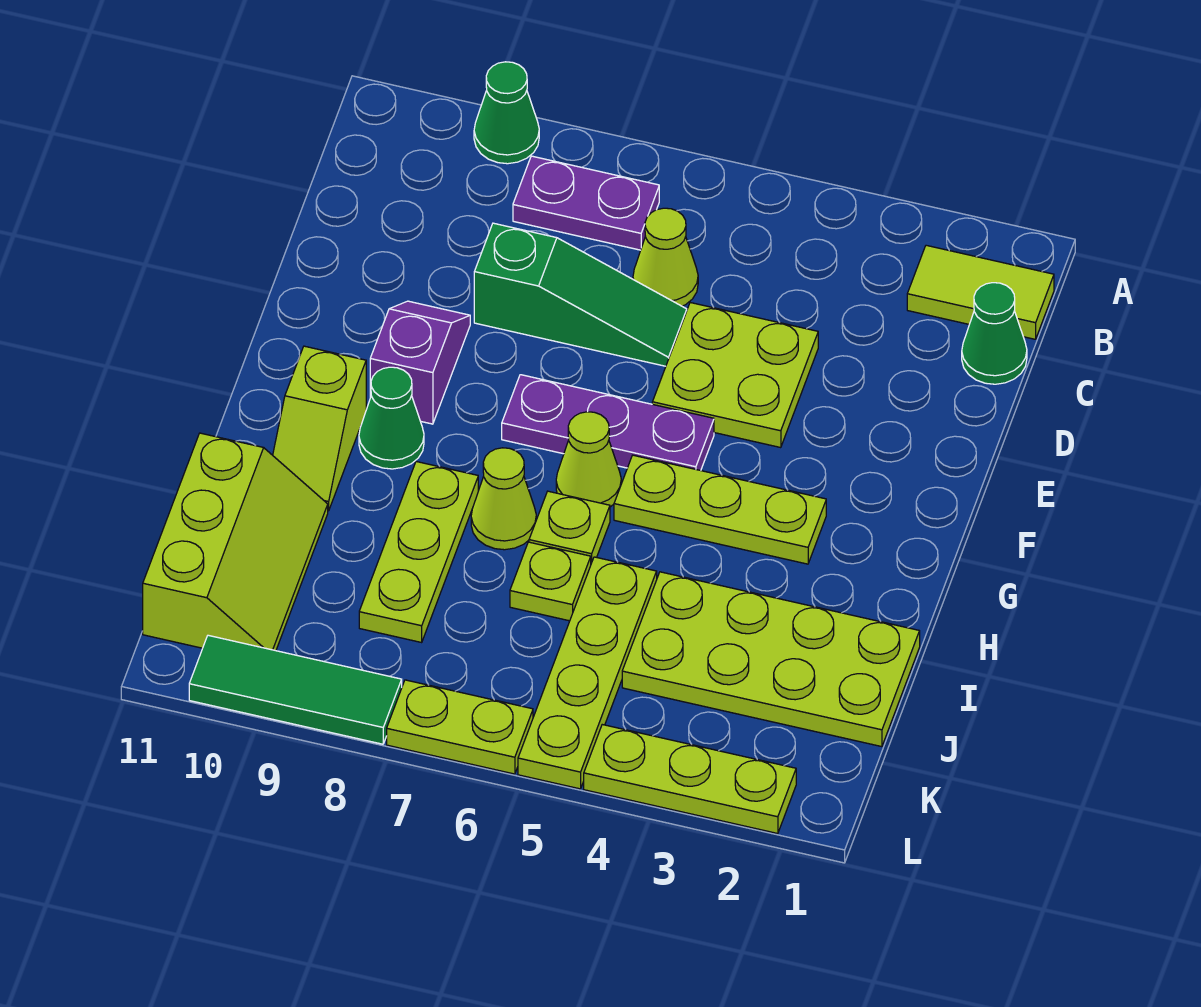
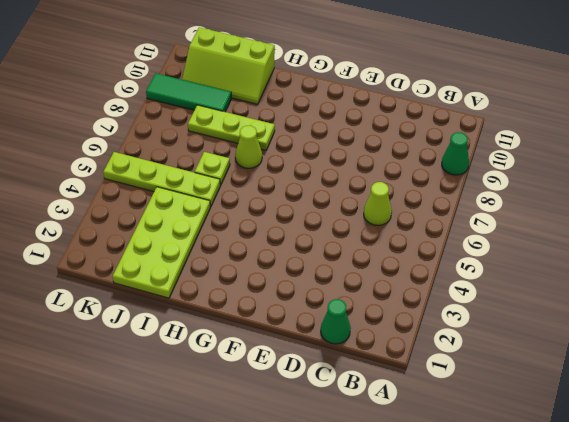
green tile J9:L9 level 1 -> green tile L8:L10 level 1
none -> lime tile B1:B2 level 1
none -> purple plate B7:B8 level 1
none -> lime plate D4:E5 level 1

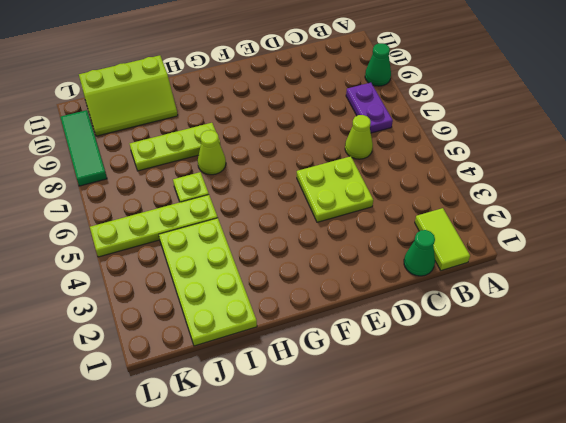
none -> green slope D6:D8 level 1 top 8
none -> purple slope E9:F9 level 1 top F
none -> purple plate F5:F7 level 1

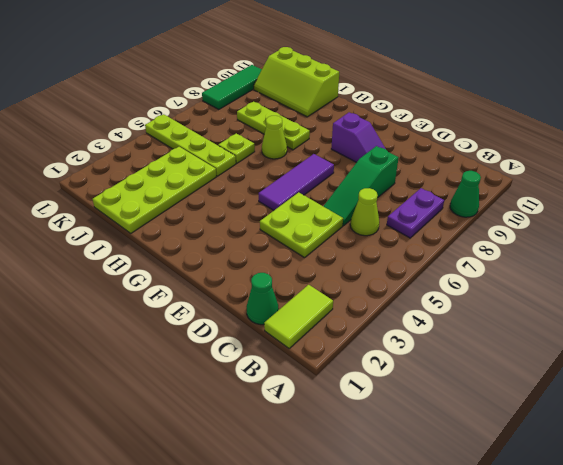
purple tile F5:F7 level 1 -> purple plate F5:F7 level 1
none -> lime plate G3:G5 level 1
none -> lime cone G6 level 1
none -> green cone G9 level 1

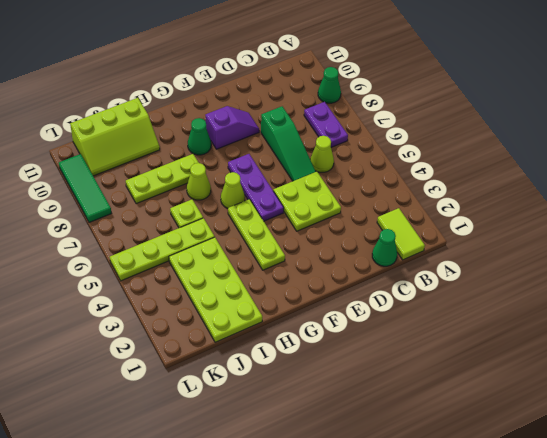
none -> lime slope G10:H10 level 1 top G
none -> lime plate H6 level 1
none -> lime plate L2:L4 level 1

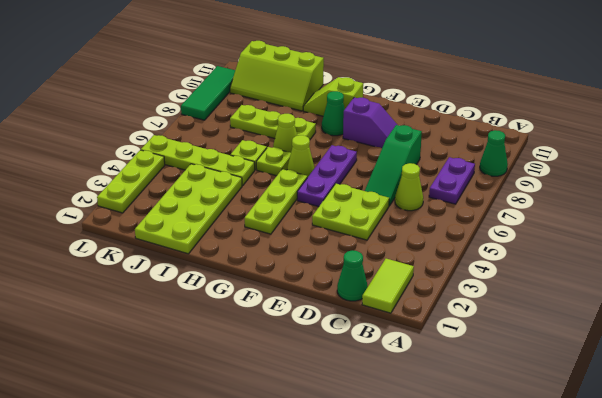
none -> lime plate L6:L7 level 1

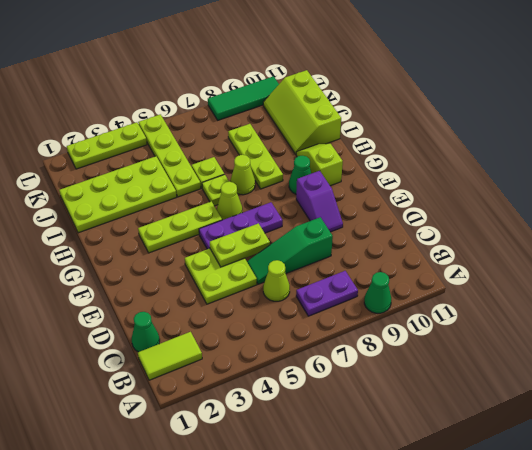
lime plate E5:E6 level 2 -> lime plate L6:L7 level 1

